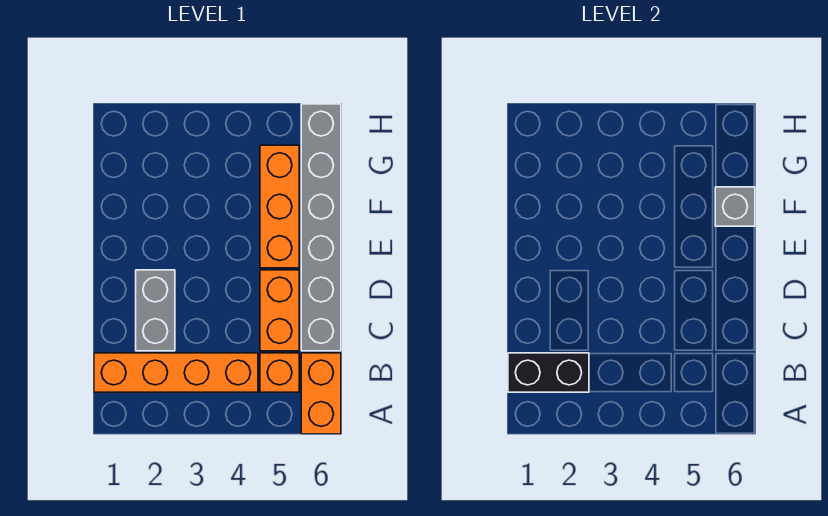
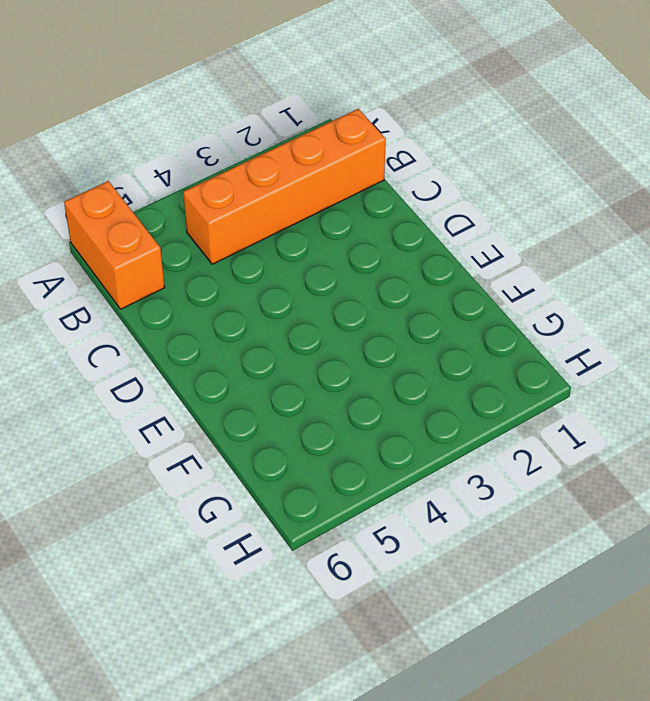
none -> orange brick B5 level 1
none -> grey brick C2:D2 level 1

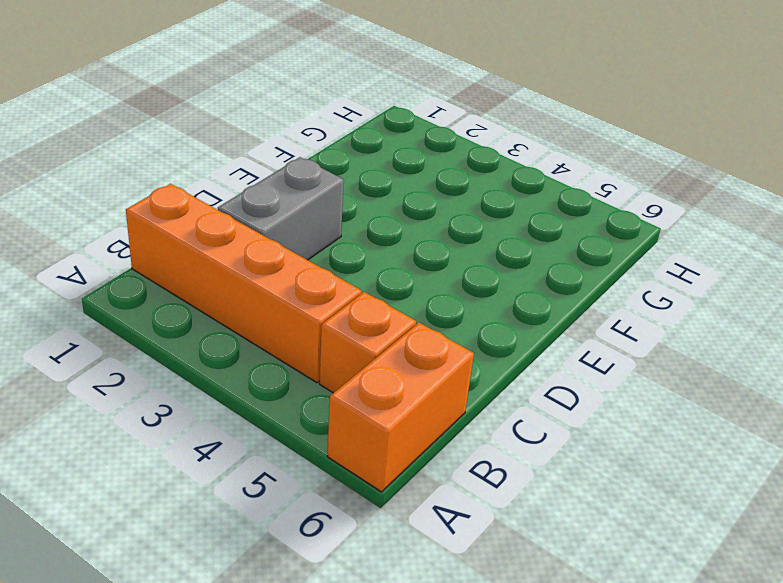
none -> orange brick C5:D5 level 1
none -> grey brick C6:H6 level 1

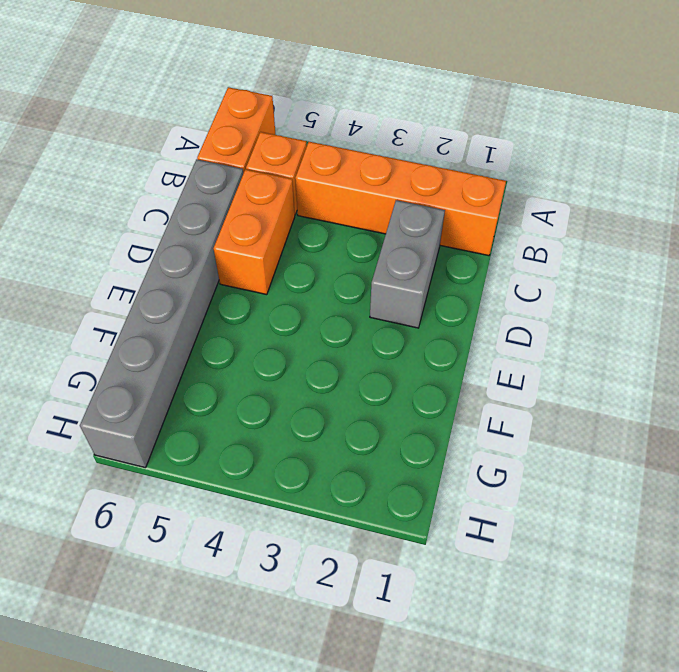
none -> orange brick E5:G5 level 1
none -> black brick B1:B2 level 2

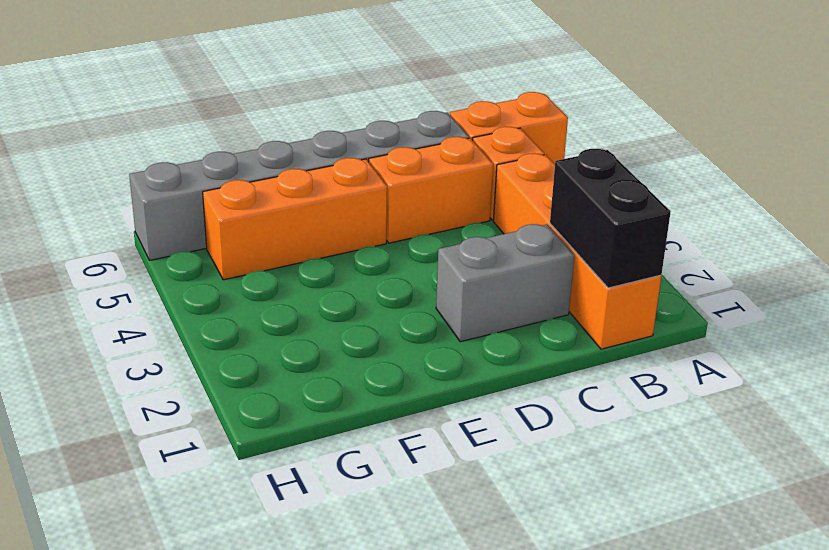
none -> grey brick F6 level 2

